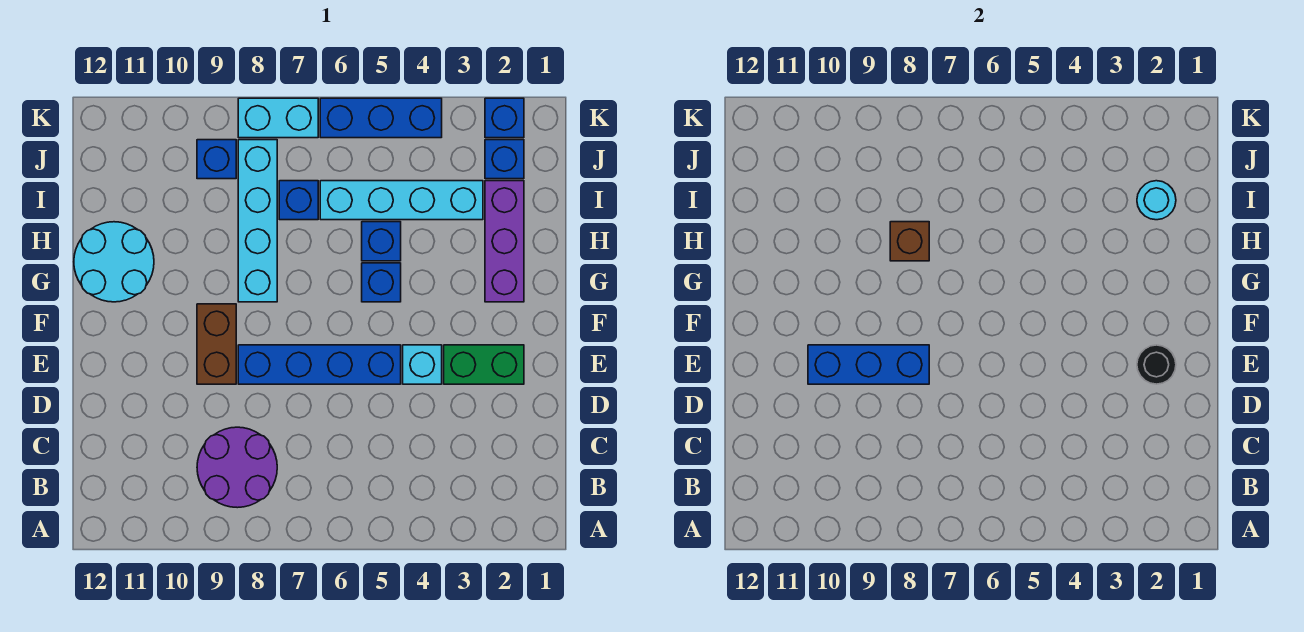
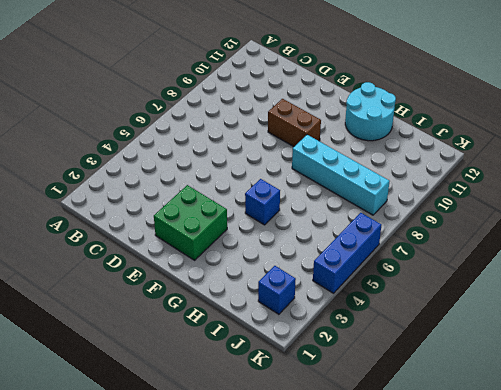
green brick E2:F3 level 1 -> green brick E2:E3 level 1
none -> purple round brick B8:C9 level 1
none -> cyan brick E4 level 1
none -> blue brick E5:E8 level 1

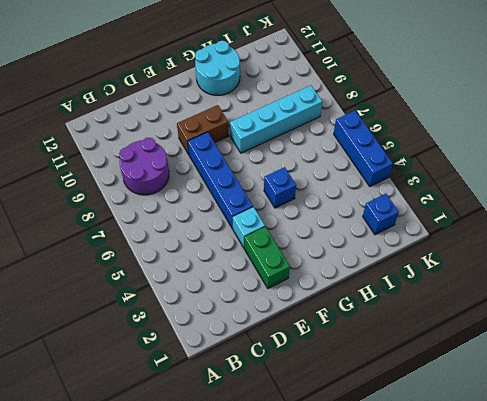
none -> purple brick G2:I2 level 1
none -> blue brick H5 level 1
none -> cyan brick I3:I6 level 1

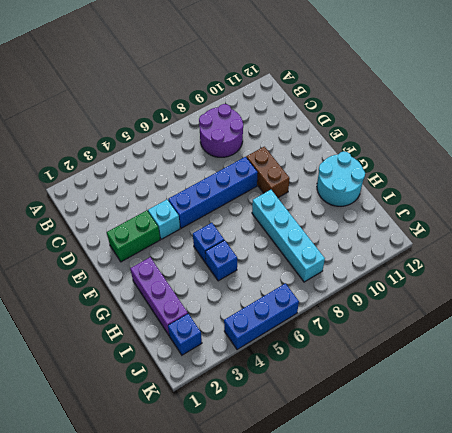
none -> cyan brick I3:I6 level 1
none -> blue brick I7 level 1
none -> blue brick J9 level 1

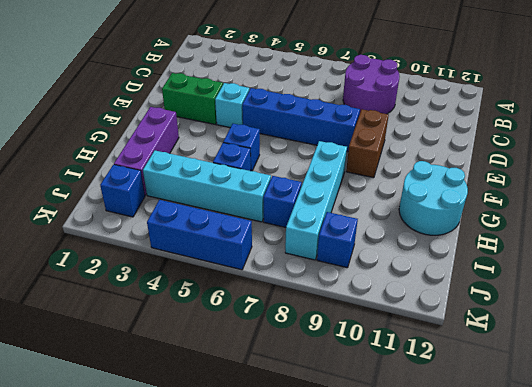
none -> blue brick K2 level 1
none -> cyan brick K7:K8 level 1
none -> black round brick E2 level 2

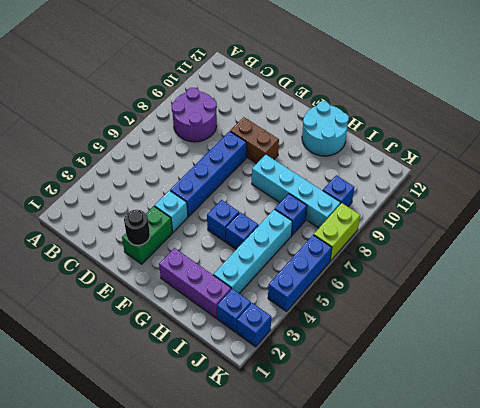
lime brick K7:K8 level 1 -> cyan brick K7:K8 level 1
none -> blue brick E8:E10 level 2
none -> brown brick H8 level 2
none -> cyan round brick I2 level 2

